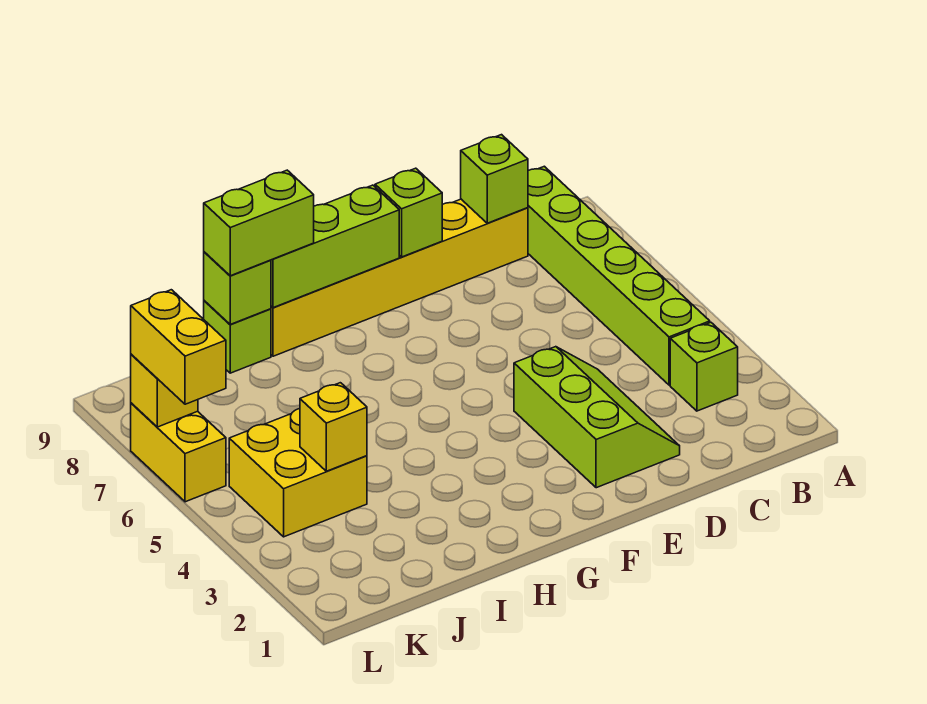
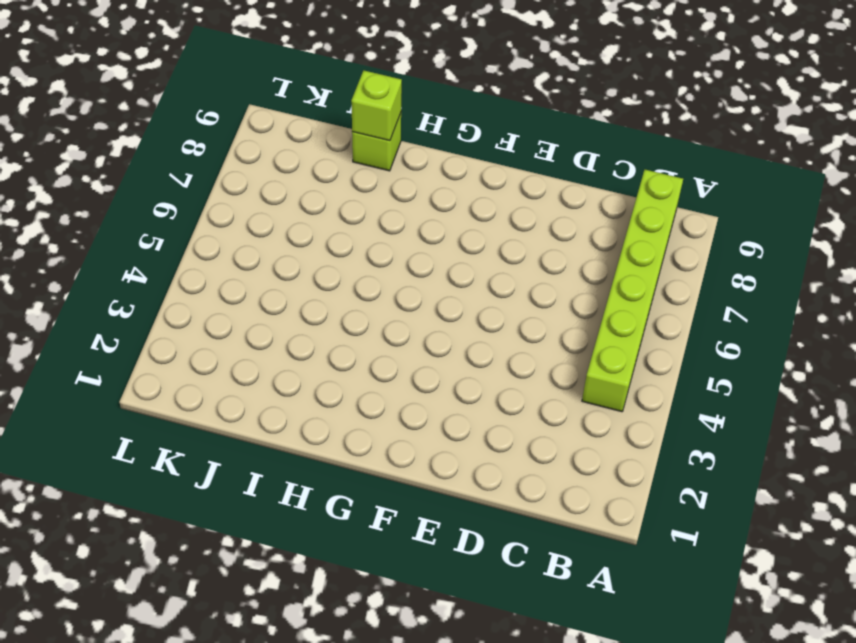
none -> lime brick B3 level 1
none -> yellow brick C9:H9 level 1
none -> lime slope D2:E4 level 1 top E

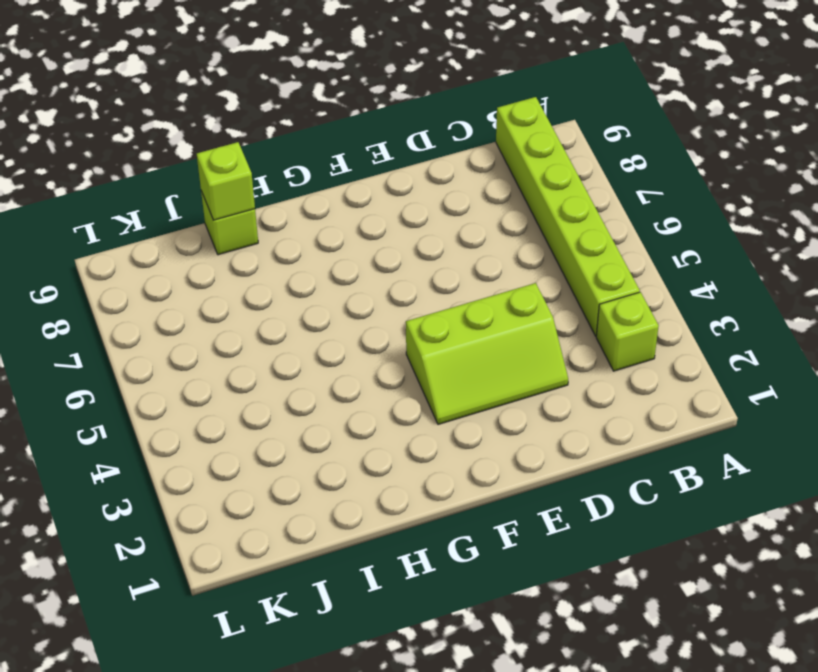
lime slope D3:F4 level 1 top 4 -> lime slope D2:E4 level 1 top E
none -> yellow brick C9:H9 level 1
none -> yellow brick J4:K5 level 1
none -> yellow brick L6:L7 level 1

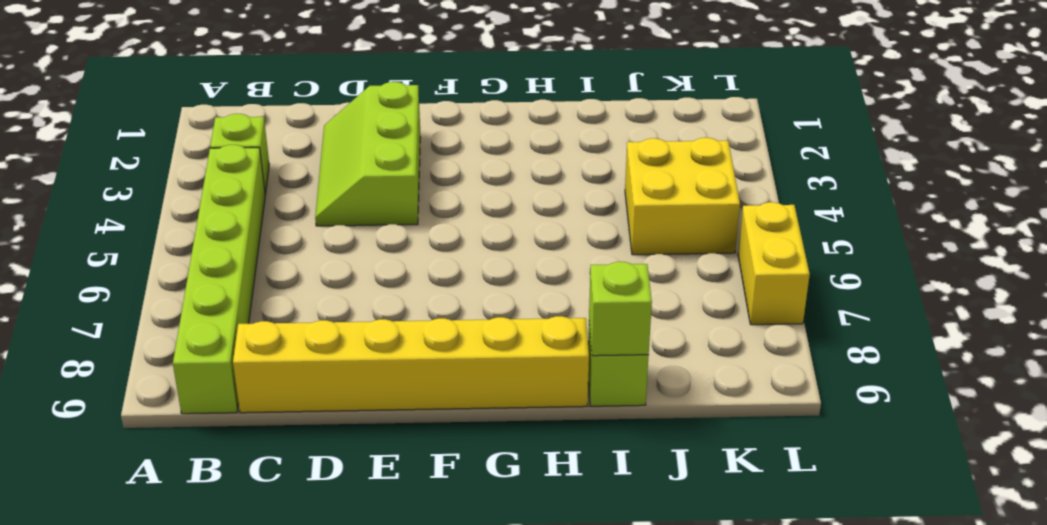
none -> lime brick C9 level 2
none -> lime brick E9 level 2
none -> lime brick F9:H9 level 2

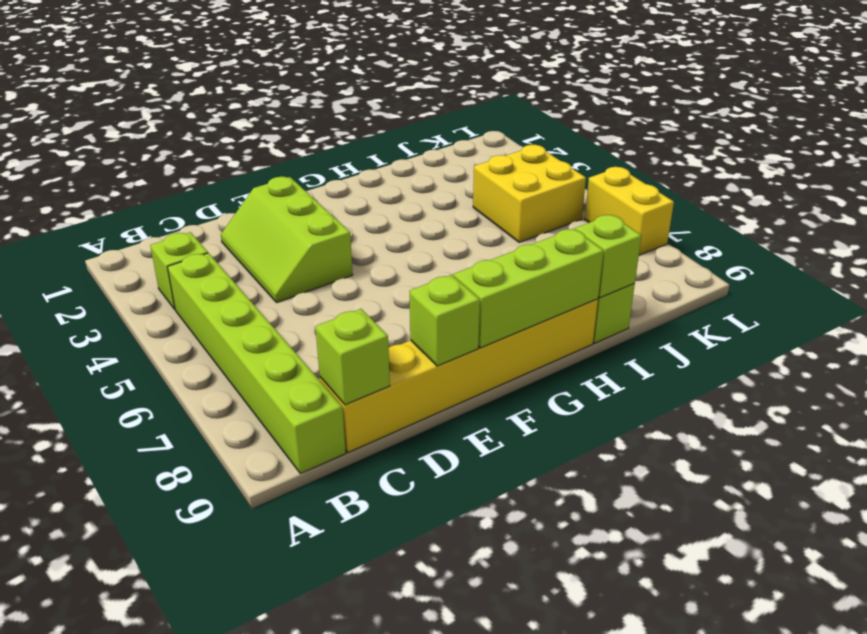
none -> yellow brick J4 level 2
none -> yellow brick L7 level 2
none -> lime brick H9:I9 level 3

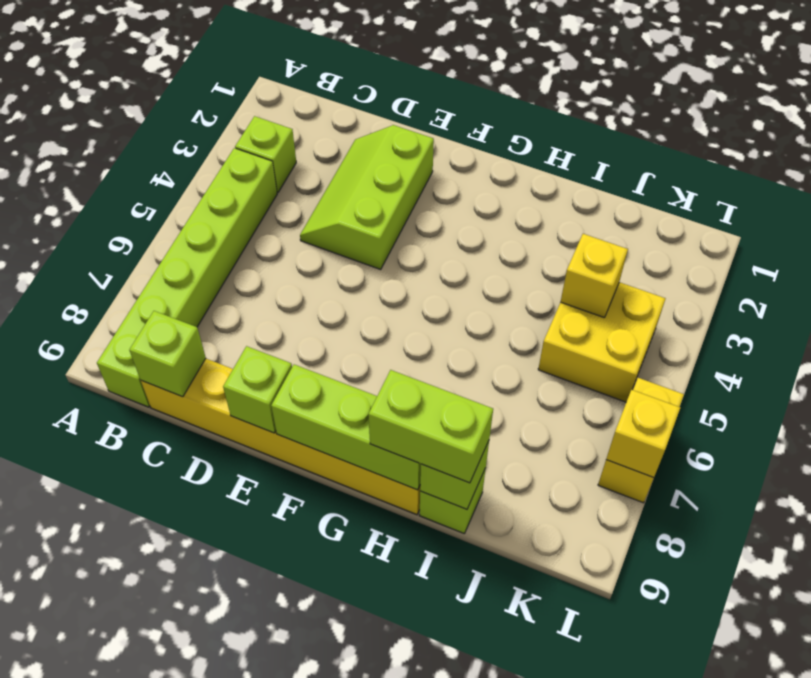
none -> yellow brick L6:L7 level 3

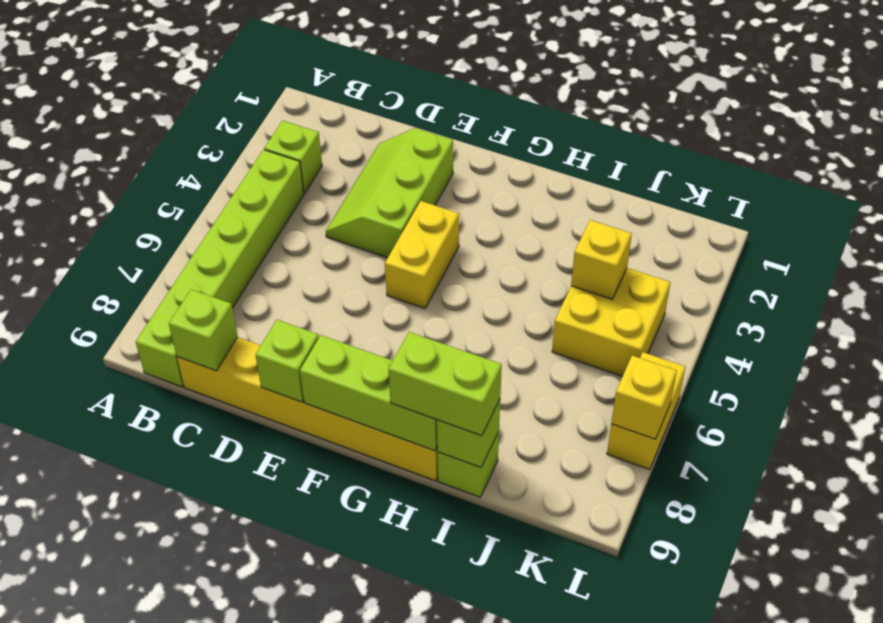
yellow brick F4:F5 level 1 -> yellow brick L6:L7 level 3

